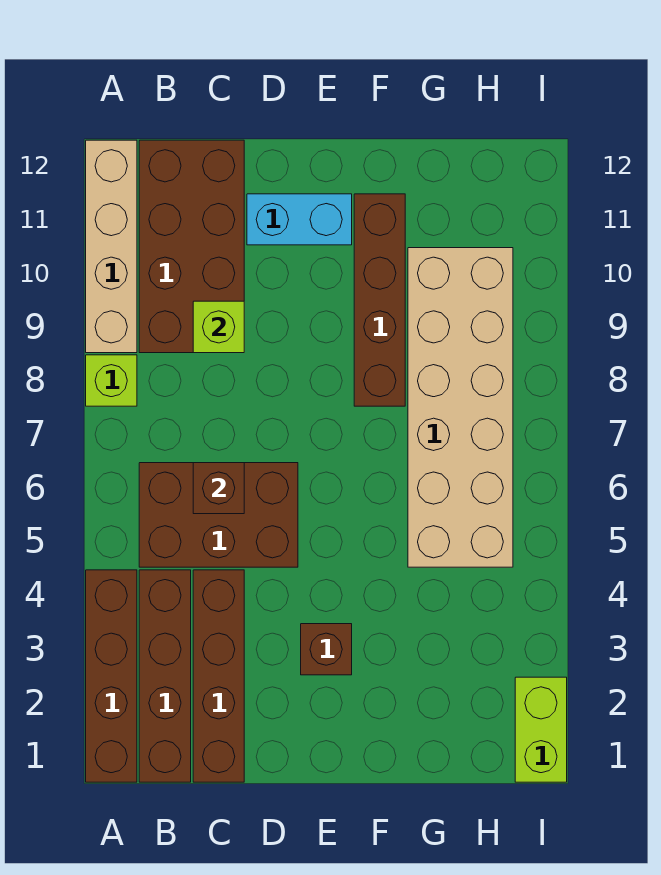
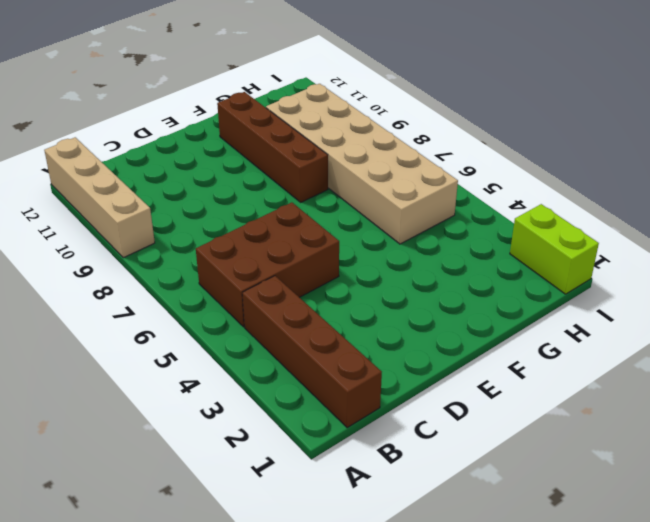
none -> brown brick A1:A4 level 1
none -> lime brick A8 level 1
none -> brown brick B9:C12 level 1

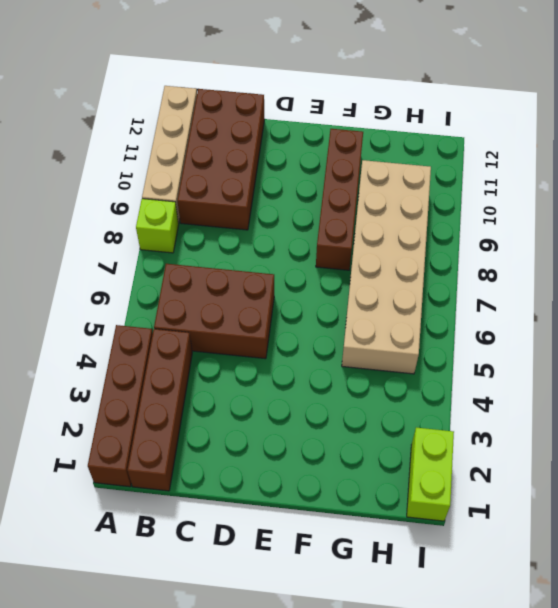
none -> brown brick C1:C4 level 1
none -> cyan brick D11:E11 level 1
none -> brown brick E3 level 1

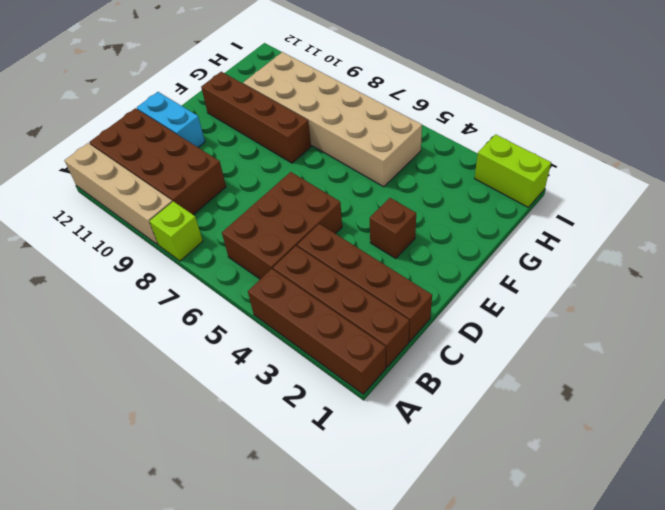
cyan brick D11:D12 level 1 -> cyan brick D11:E11 level 1
none -> brown brick C6 level 2
none -> lime brick C9 level 2

